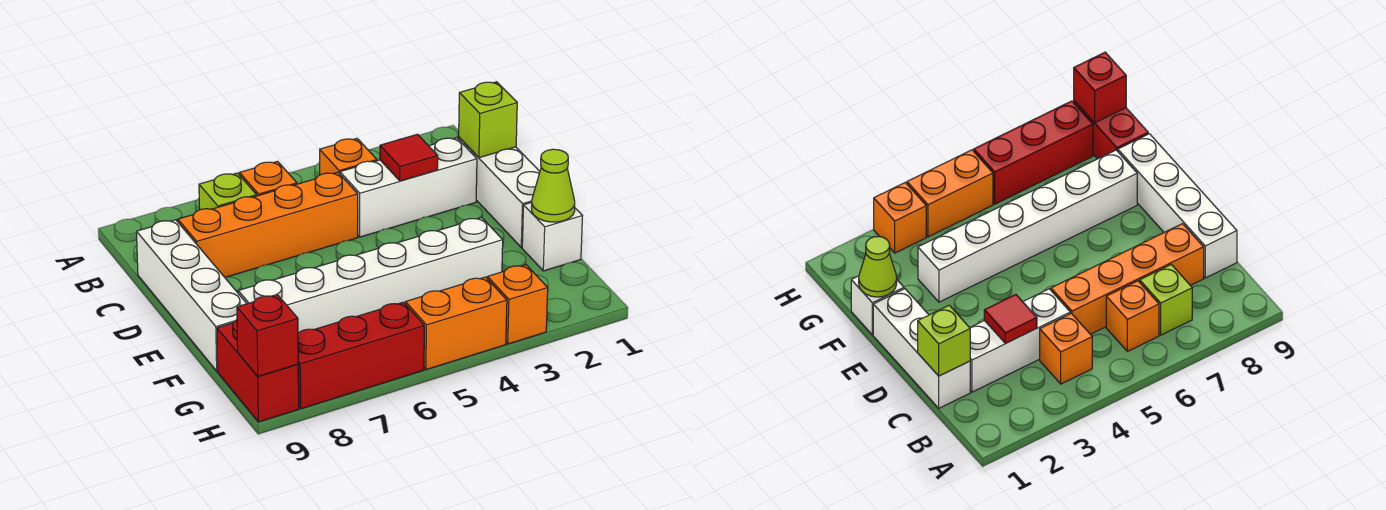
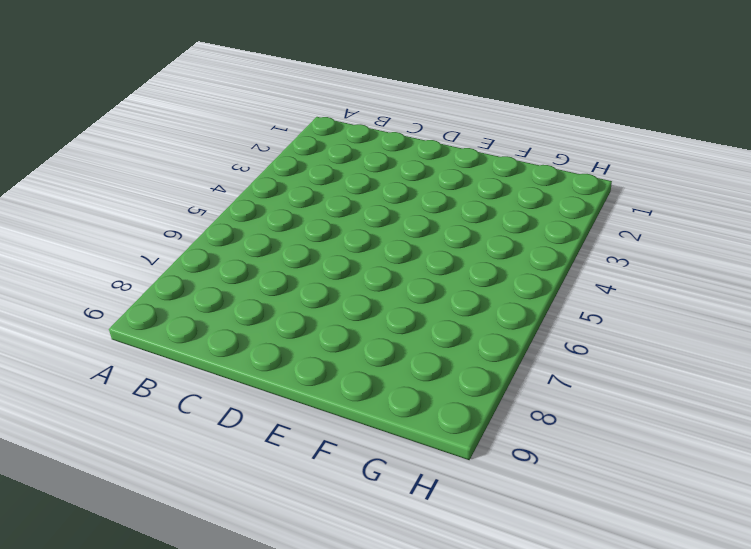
none -> orange brick B4 level 1
none -> orange brick B6 level 1
none -> lime brick B7 level 1

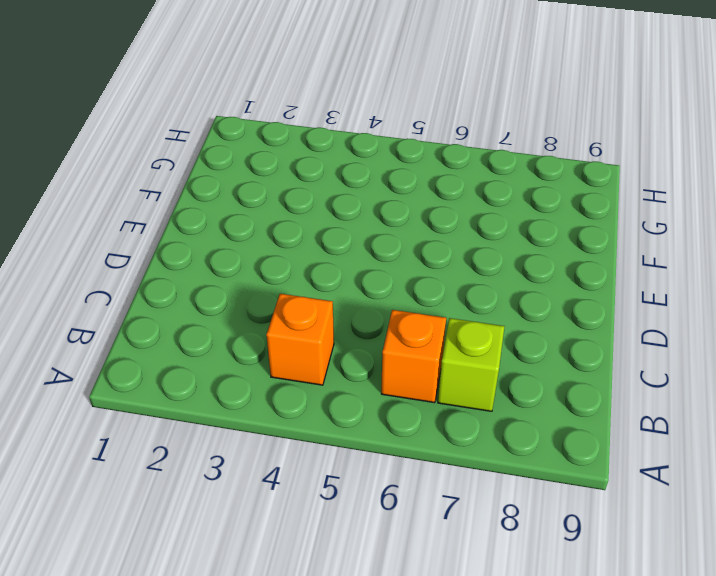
none -> white brick C1:E1 level 1
none -> white brick C2:C4 level 1
none -> orange brick C5:C8 level 1

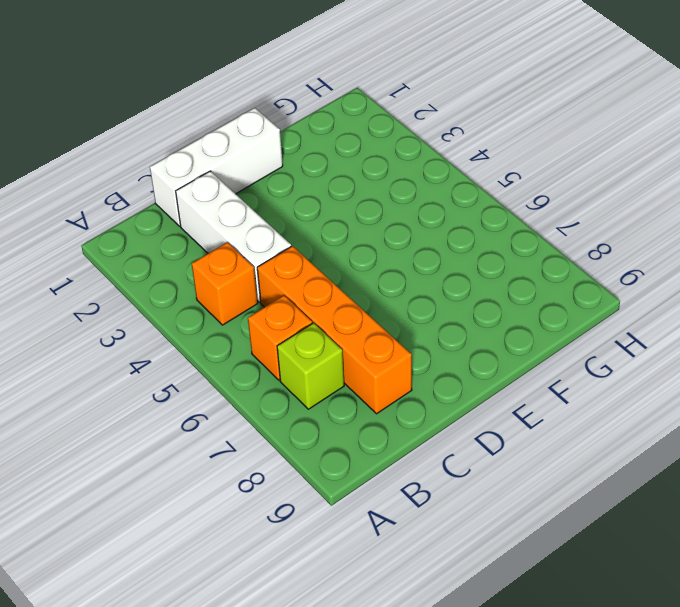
none -> white brick C9:F9 level 1
none -> white brick F1 level 1
none -> white brick F3:F8 level 1

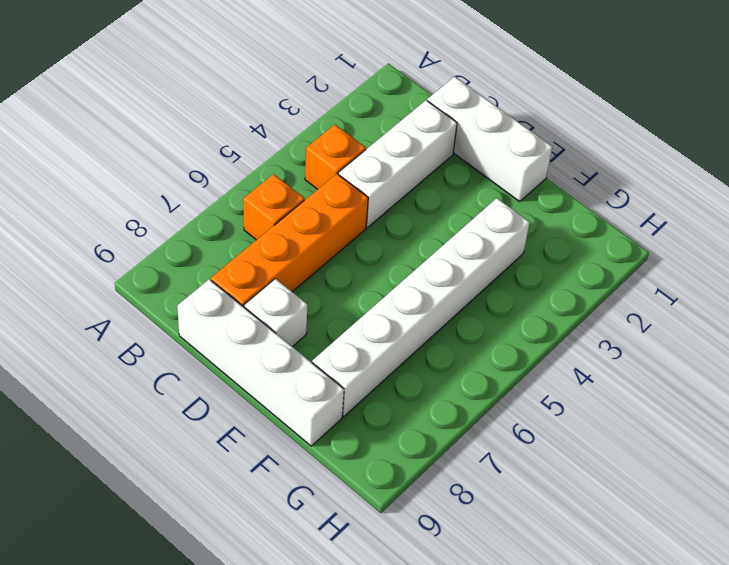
white brick D8 level 1 -> white brick F1 level 1
none -> lime brick B7 level 1
none -> red brick G9:H9 level 1
none -> orange brick H3 level 1

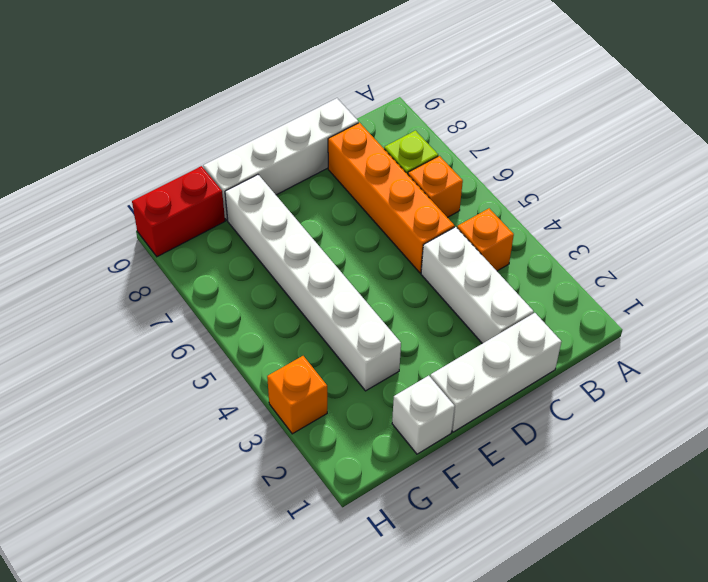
none -> orange brick H4:H5 level 1
none -> red brick H6:H8 level 1
none -> lime brick C1 level 2

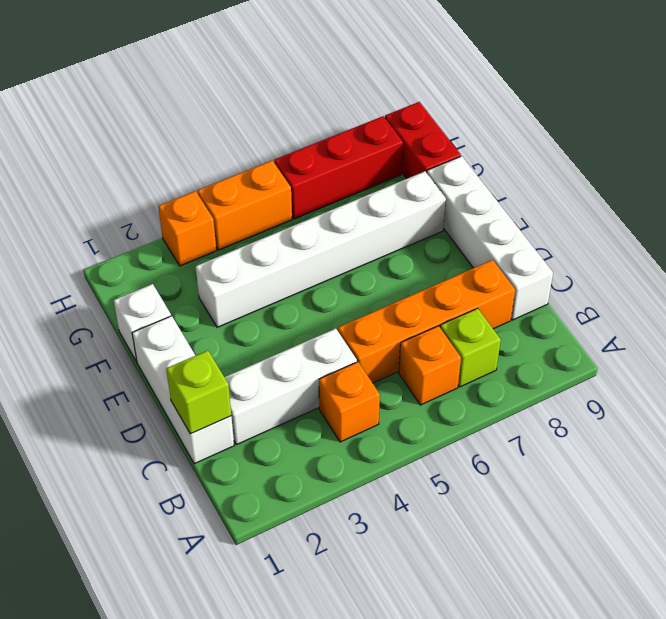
none -> red tile C3 level 2
none -> lime cone F1 level 2
none -> red brick H9 level 2

